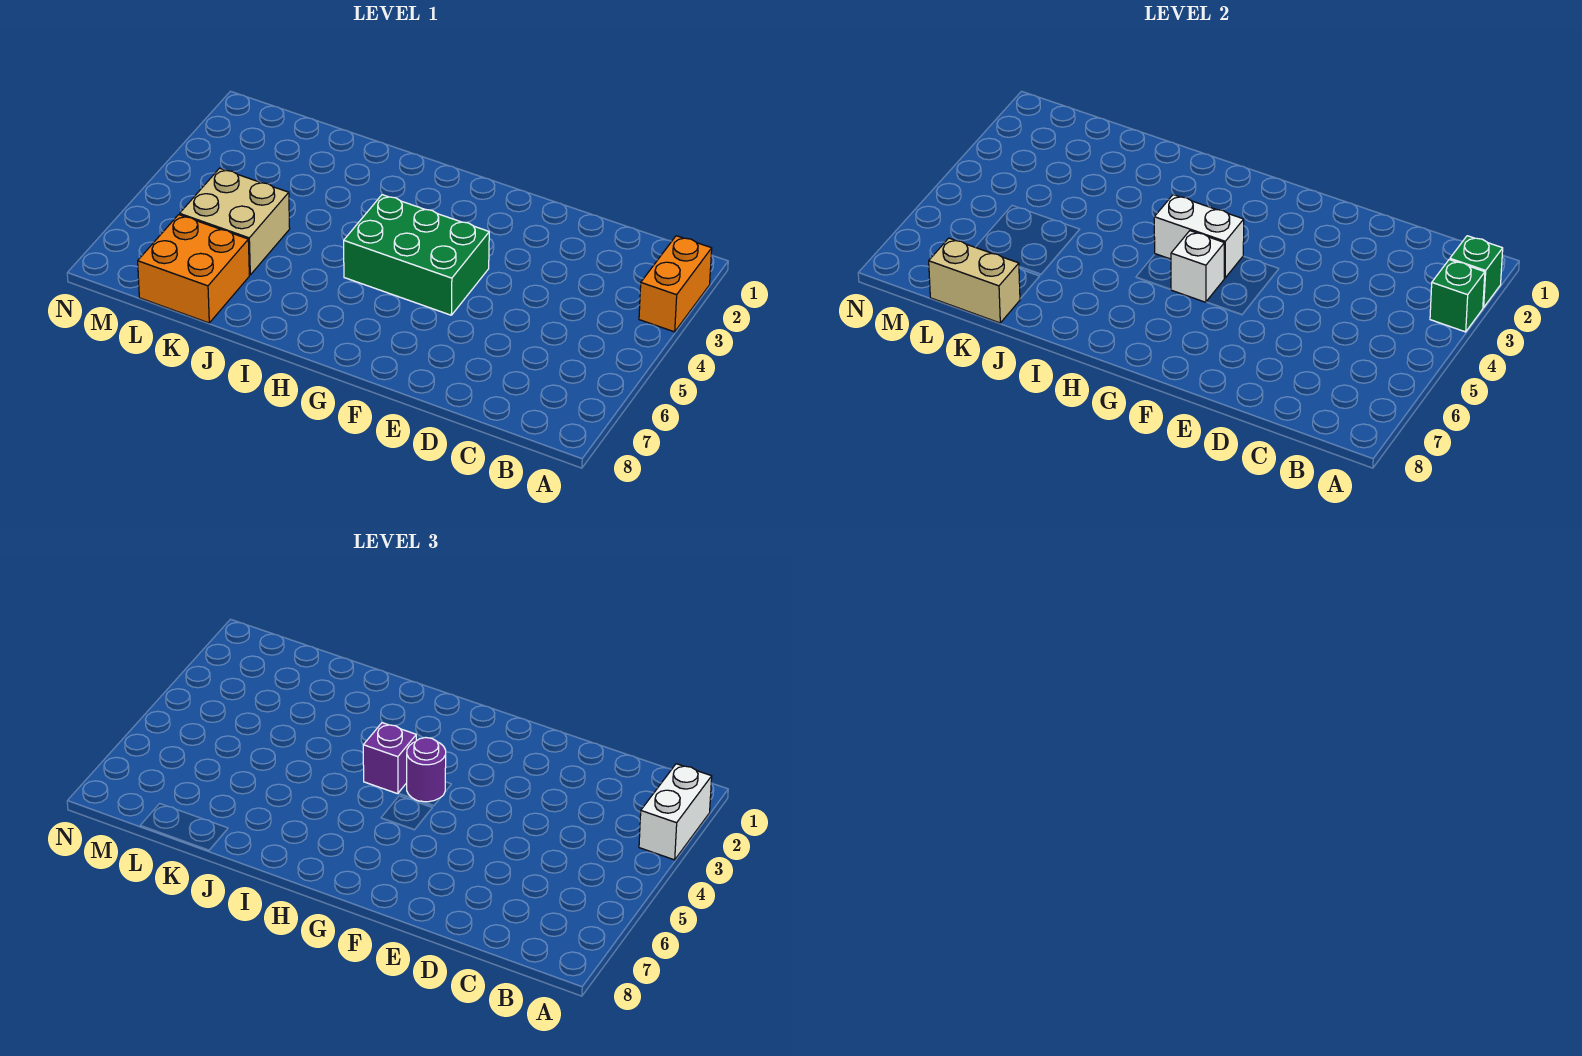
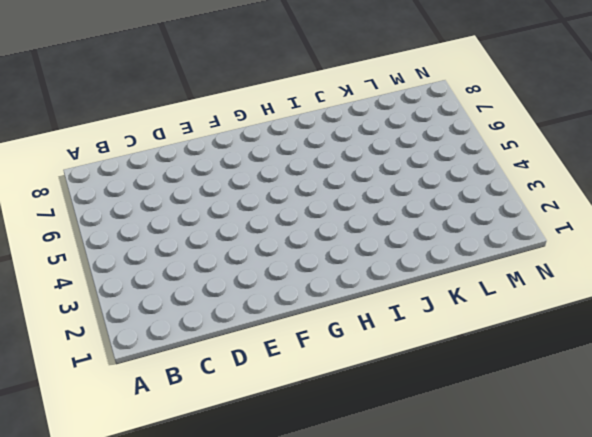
none -> orange brick A2:A3 level 1
none -> green brick F4:H5 level 1
none -> tan brick K5:L6 level 1

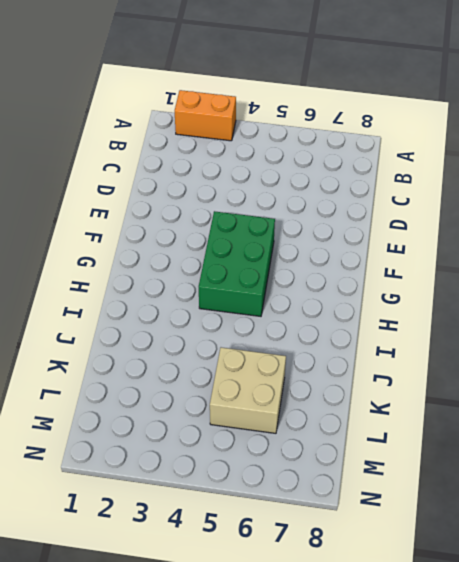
none -> orange brick K7:L8 level 1
none -> green brick A2 level 2
none -> green brick A3 level 2

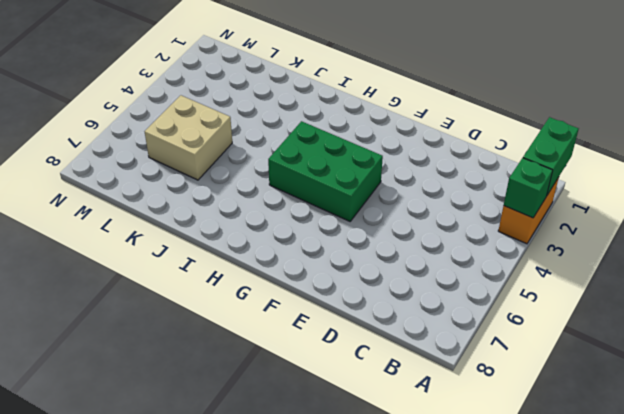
green brick A1:A2 level 2 -> green brick A2 level 2
none -> orange brick K7:L8 level 1
none -> white brick G4:H4 level 2
none -> white brick G5 level 2

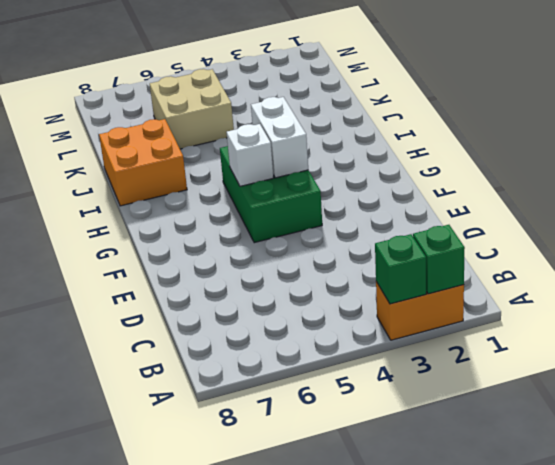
orange brick I7:J8 level 1 -> orange brick K7:L8 level 1
none -> tan brick K8:L8 level 2
none -> white brick A2:A3 level 3
none -> purple round brick G4 level 3

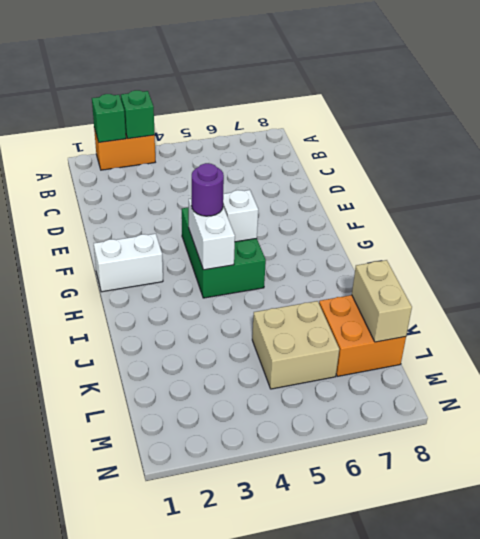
white brick G1:G2 level 1 -> white brick A2:A3 level 3
none -> purple brick H4 level 3

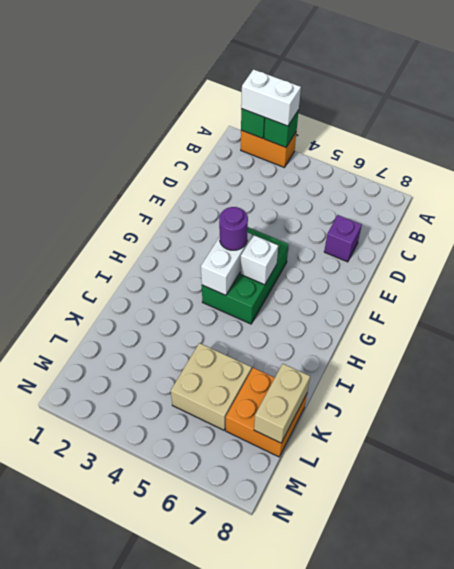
purple brick D7 level 1 -> purple brick H4 level 3

